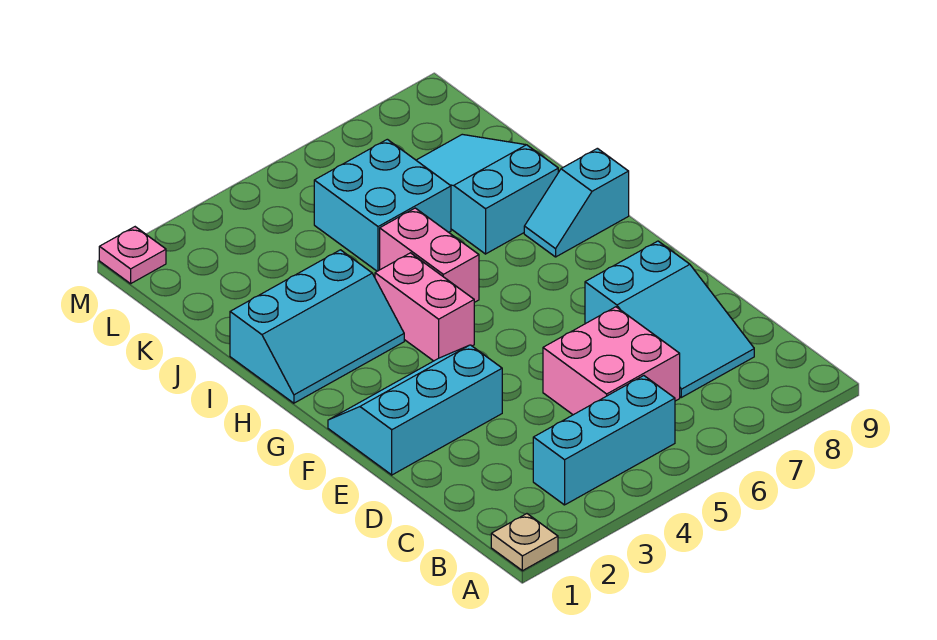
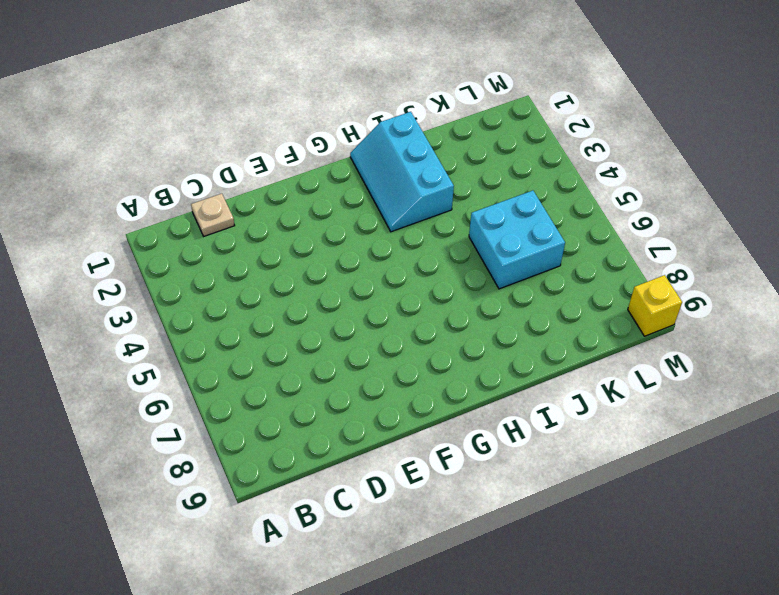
tan plate C1 level 1 -> tan plate A1 level 1
yellow brick M9 level 1 -> none
none -> cyan brick B3:B5 level 1
none -> pink brick C5:D6 level 1
none -> cyan slope C7:E8 level 1 top E

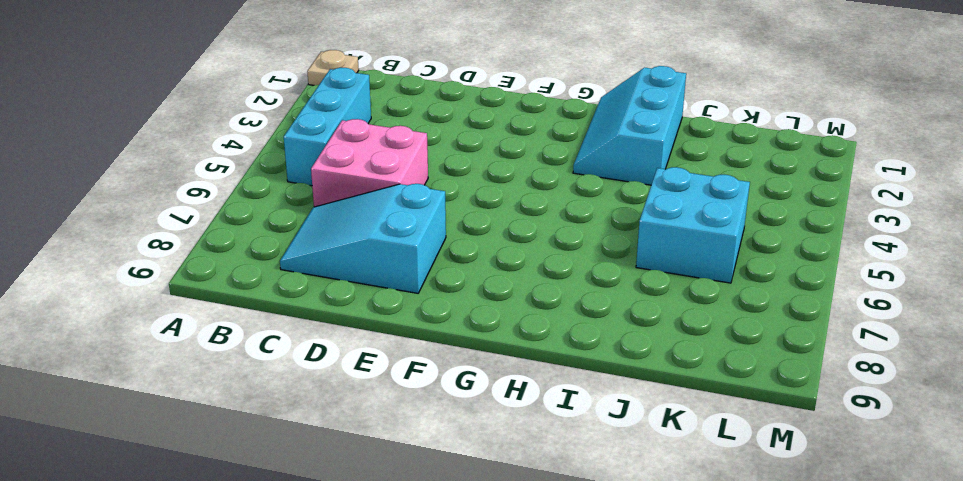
none -> cyan slope E1:F3 level 1 top E
none -> pink brick G4:H4 level 1
none -> pink brick H5:I5 level 1

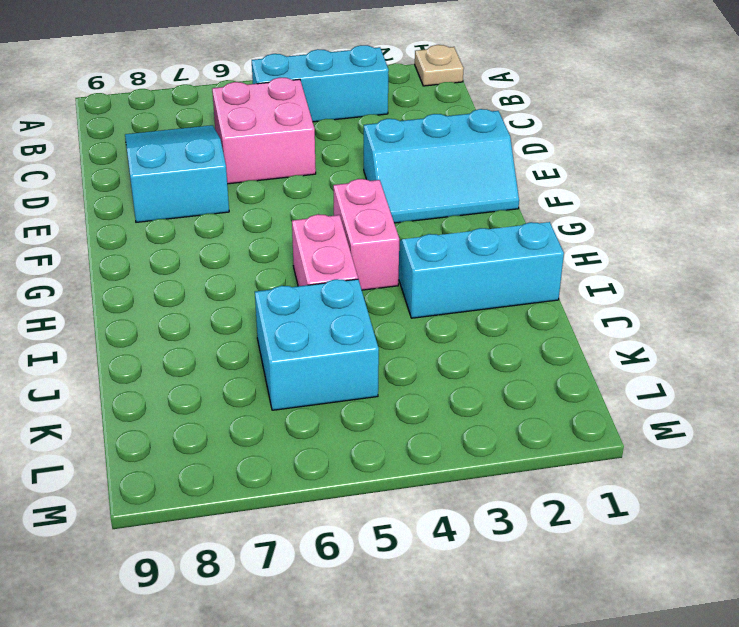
none -> cyan slope H8:H9 level 1 top 9
none -> cyan slope I7:K8 level 1 top I
none -> pink plate M1 level 1

